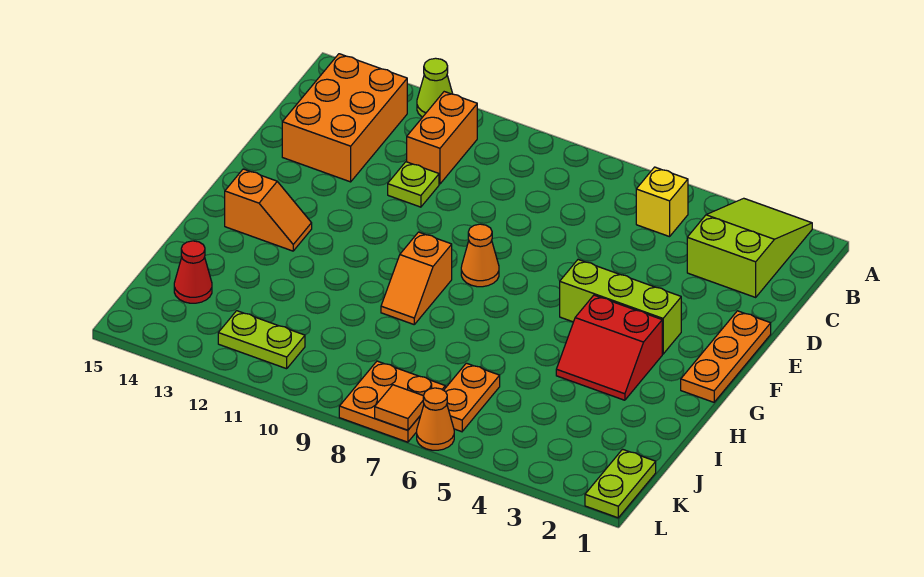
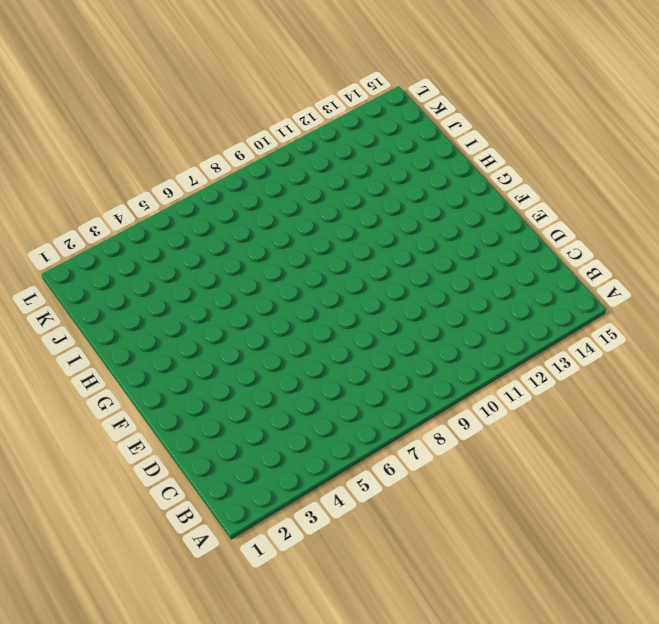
none -> lime slope A2:C3 level 1 top C
none -> lime cone A12 level 1
none -> yellow brick B5 level 1

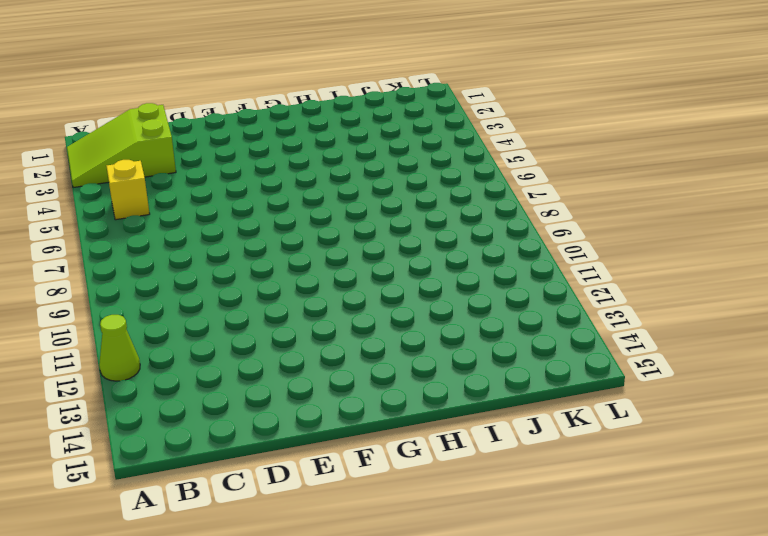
none -> orange brick B11:C11 level 1
none -> orange brick B13:D14 level 1
none -> lime plate D11 level 1

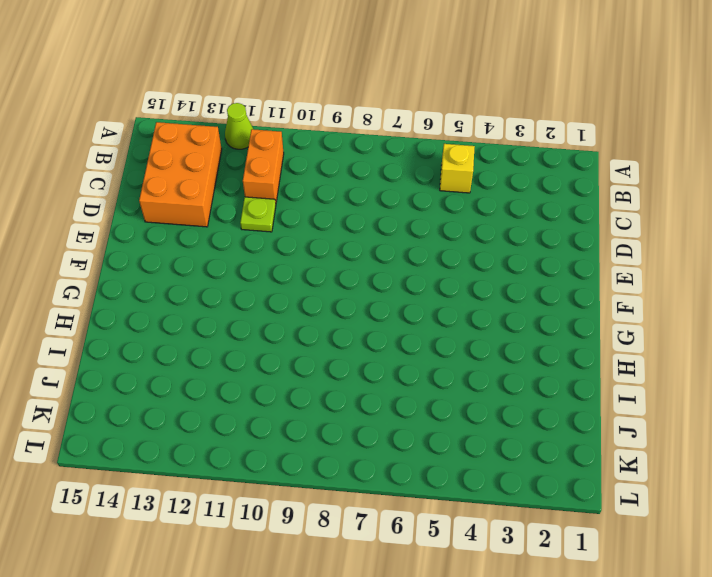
none -> lime slope A2:C3 level 1 top C
none -> orange plate E1:G1 level 1
none -> lime brick F3:F5 level 1

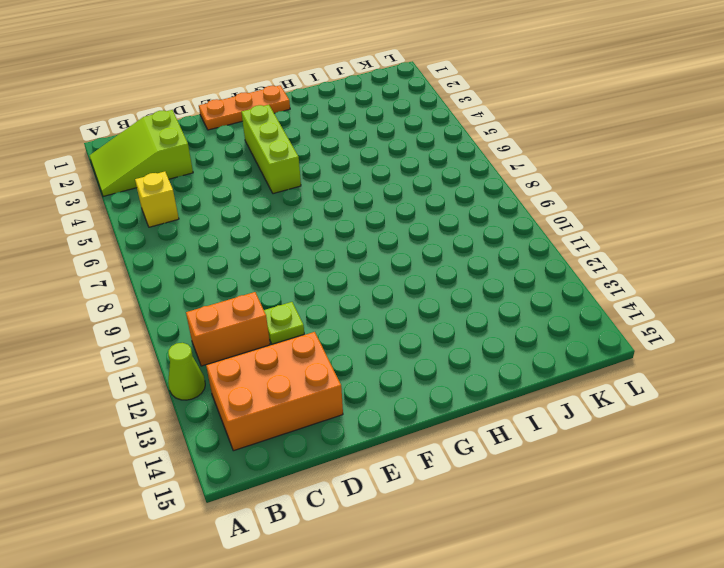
none -> orange cone F8 level 1
none -> red slope G3:H4 level 1 top G
none -> orange slope G9:H9 level 1 top G

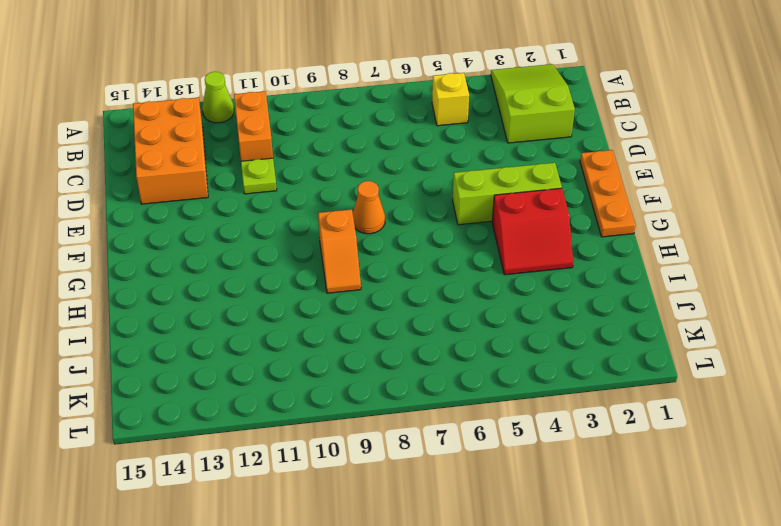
none -> orange slope G13:G14 level 1 top 14
none -> orange plate J6:K6 level 1
none -> red cone J14 level 1

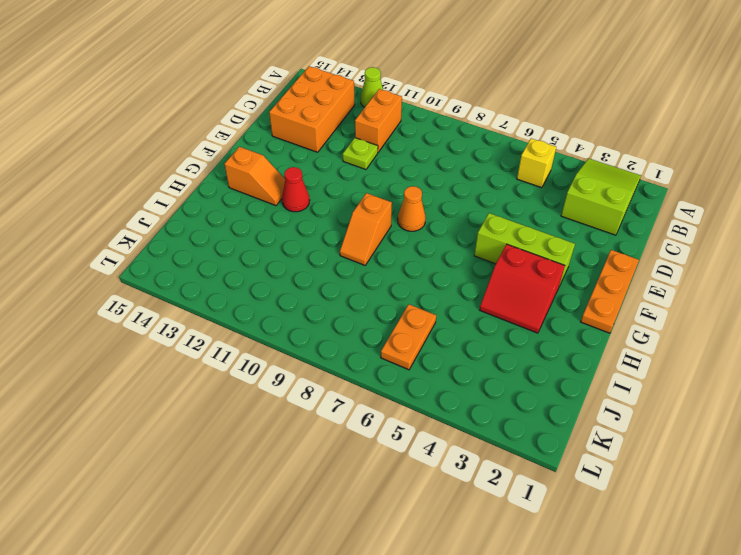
red cone G12 level 1 -> red cone J14 level 1
none -> lime plate K1:L1 level 1
none -> orange plate K7:L8 level 1
none -> lime plate K11:K12 level 1

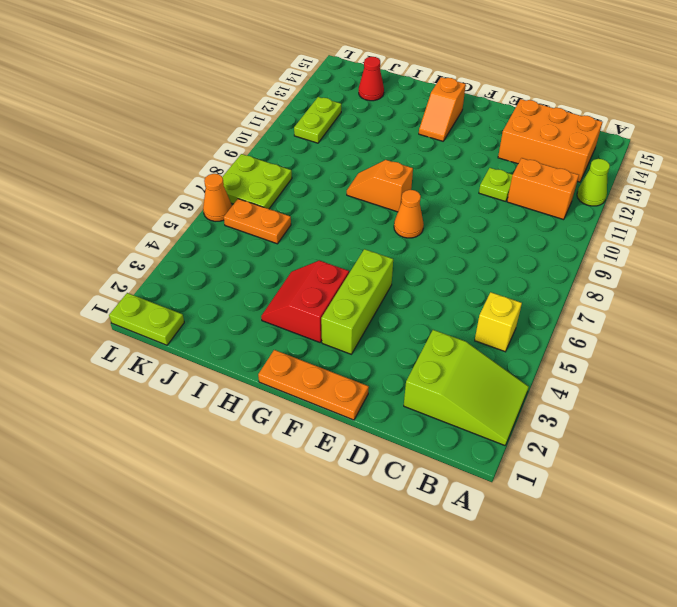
lime plate K7:L8 level 1 -> orange plate K7:L8 level 1
none -> orange tile L7 level 2

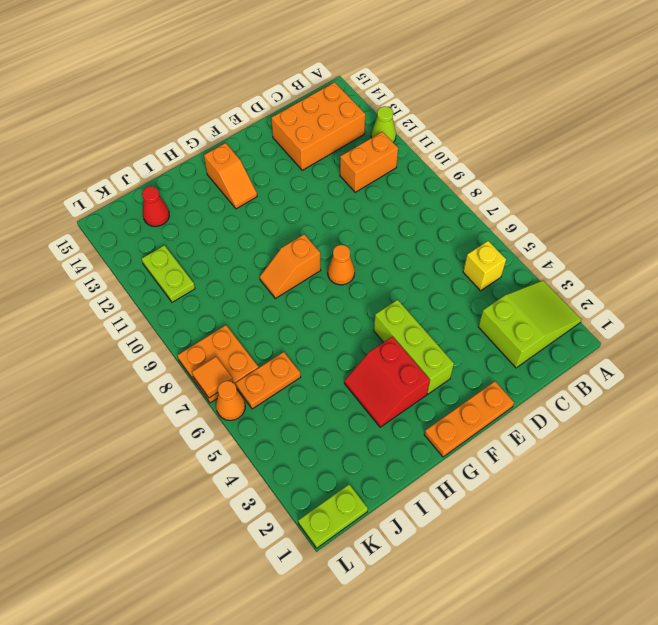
none -> lime plate D11 level 1

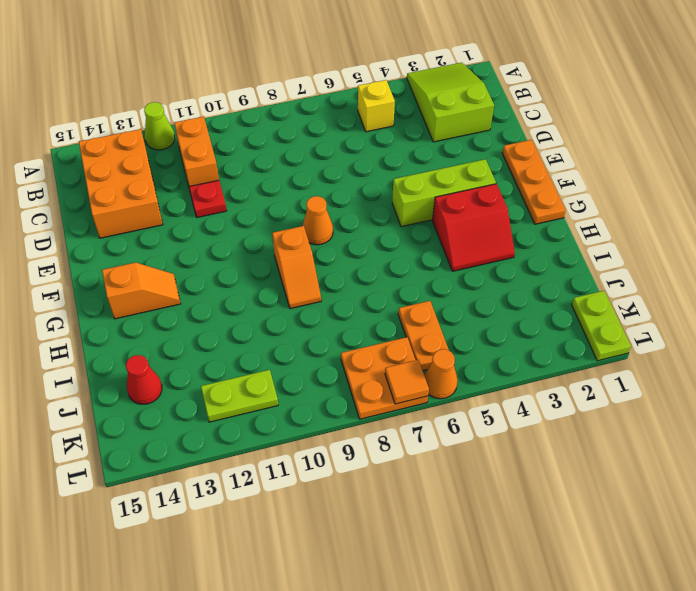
red plate D11 level 1 -> lime plate D11 level 1

